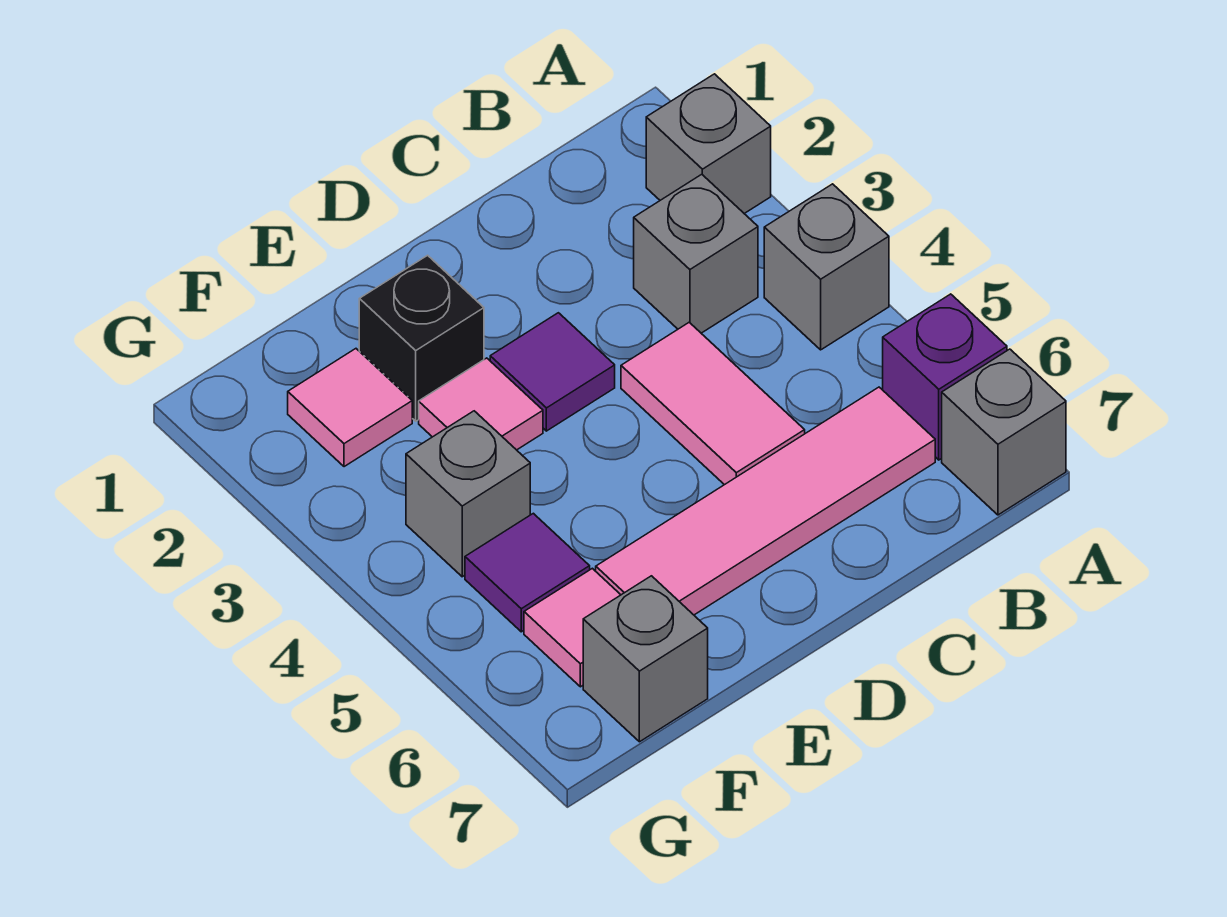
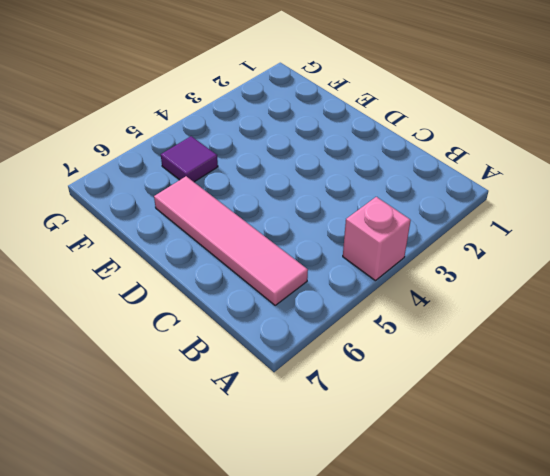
pink brick A4 level 1 -> grey brick A4 level 1
none -> grey brick A2 level 1
none -> purple brick A6 level 1
none -> grey brick A7 level 1

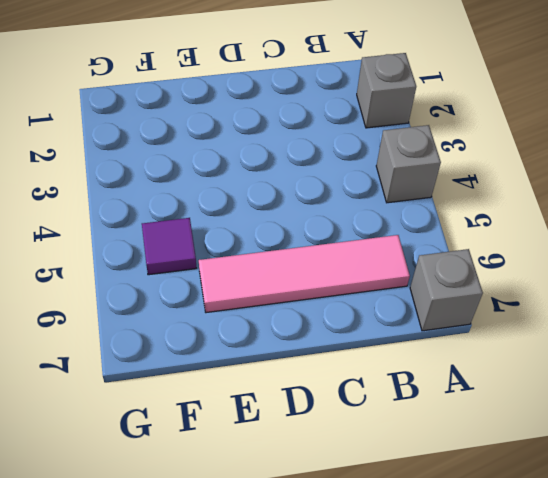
none -> purple brick A6 level 1
none -> grey brick B3 level 1
none -> pink tile C4:C5 level 1

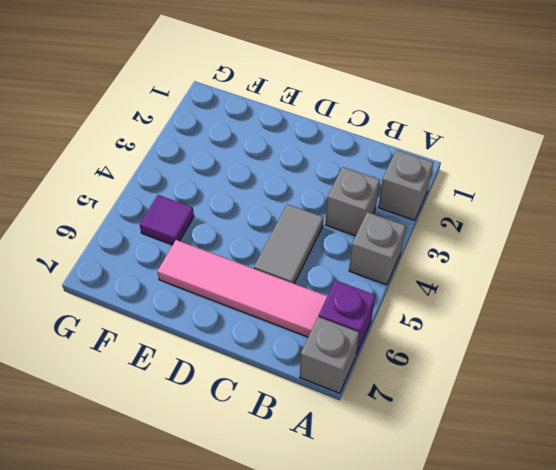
grey tile C4:C5 level 1 -> pink tile C4:C5 level 1
none -> purple tile D3 level 1
none -> black brick E2 level 1
none -> pink tile E3 level 1

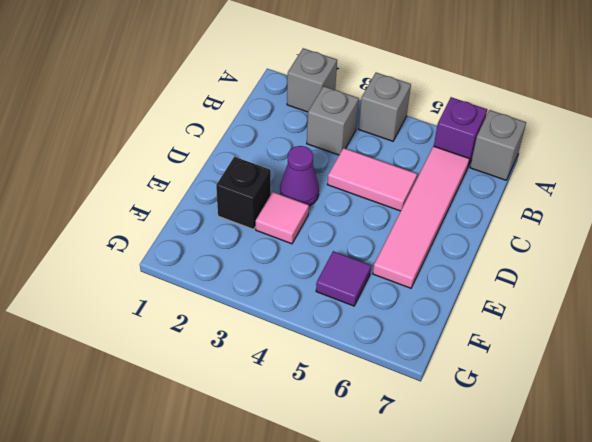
purple cone D3 level 1 -> purple tile D3 level 1
none -> pink tile F2 level 1
none -> grey brick F4 level 1
none -> pink tile F6 level 1

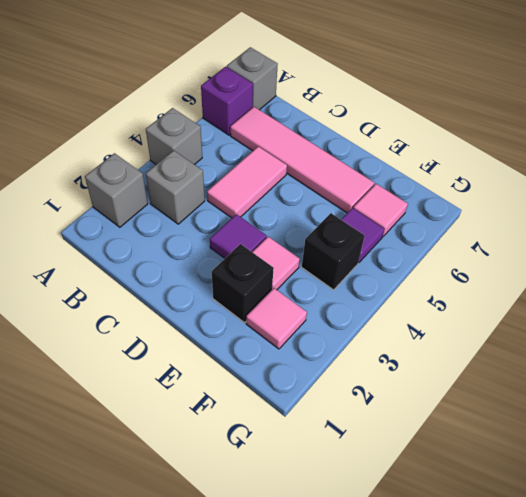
black brick F4 level 1 -> grey brick F4 level 1
none -> grey brick F7 level 1

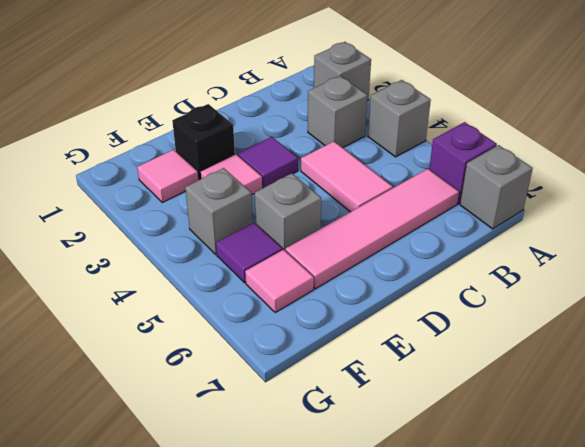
grey brick E5 level 1 -> grey brick F7 level 1

